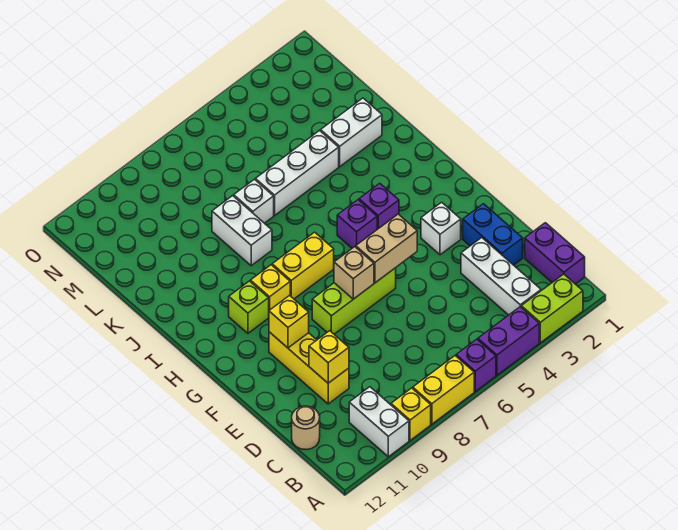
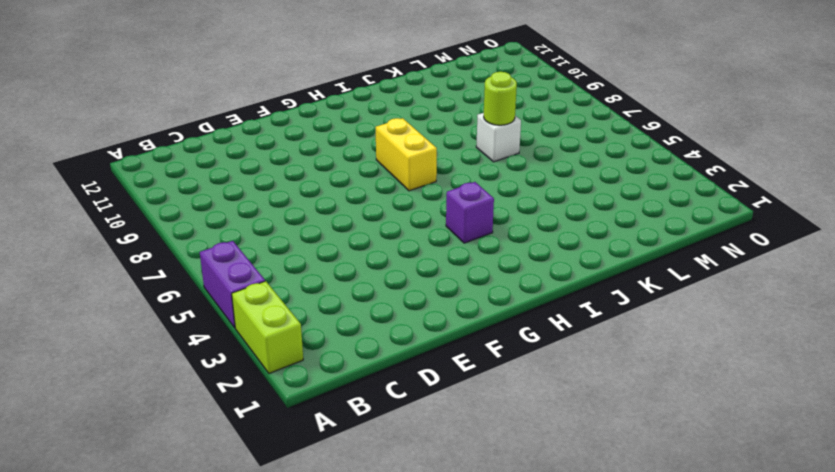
lime round brick K7 level 2 -> none
none -> purple brick A6 level 1
none -> yellow brick A7:A8 level 1
none -> yellow brick A9 level 1

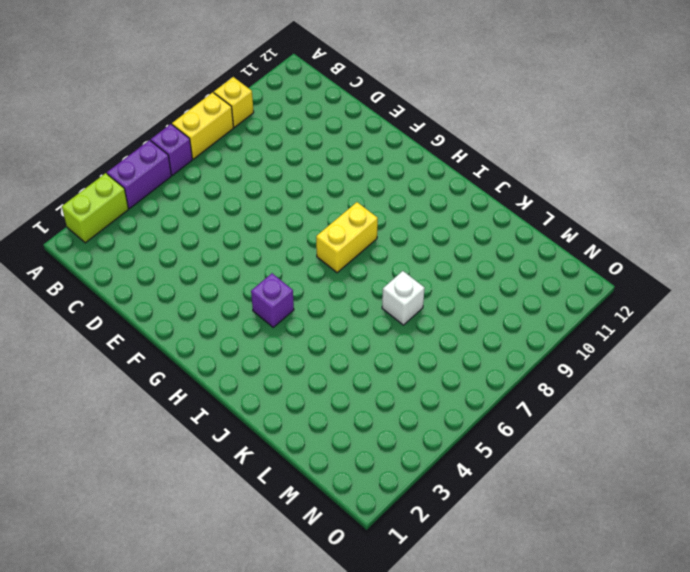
none -> white brick A10:B10 level 1
none -> purple brick B1:C1 level 1
none -> white brick B3:D3 level 1

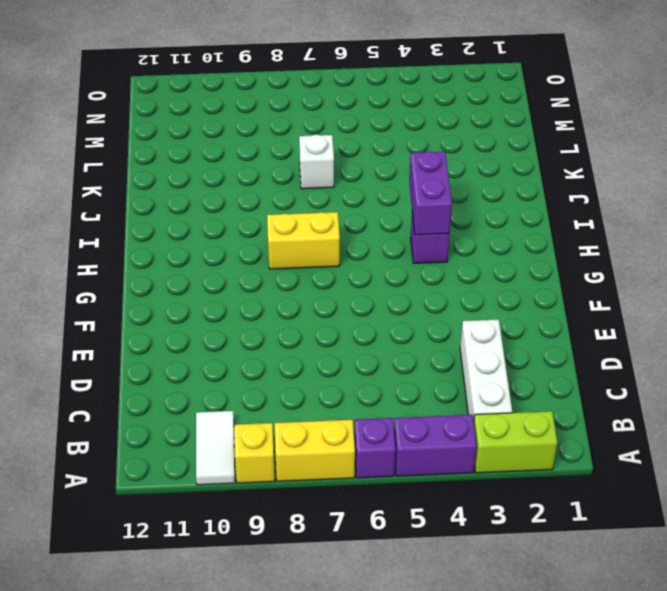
white tile A10:B10 level 1 -> white brick A10:B10 level 1
purple brick H4:I4 level 2 -> purple brick B1:C1 level 1
none -> tan round brick C12 level 1
none -> blue brick D2:E2 level 1
none -> yellow brick D10:F10 level 1

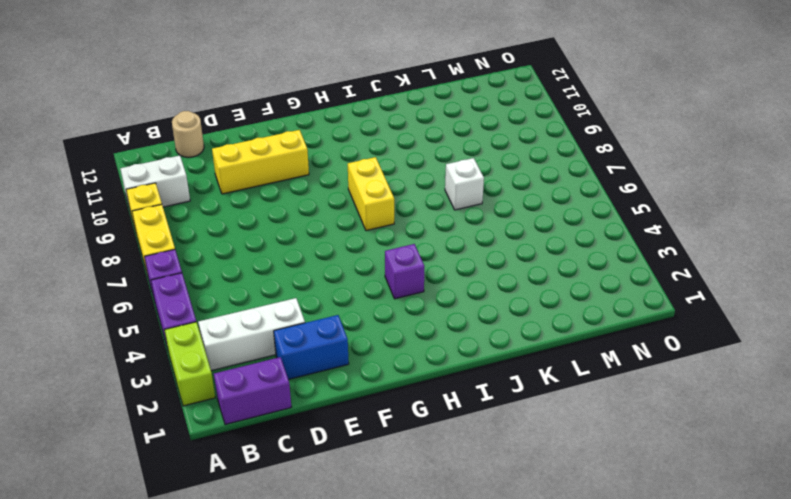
none -> white brick F3 level 1
none -> lime brick F6:F8 level 1
none -> purple brick H5 level 1

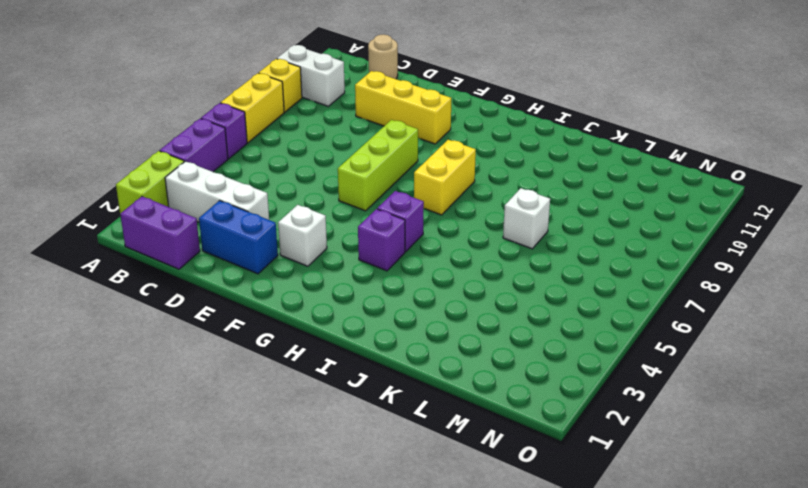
none -> yellow brick H9 level 1
none -> lime brick H10 level 1
none -> white brick J8:K8 level 1

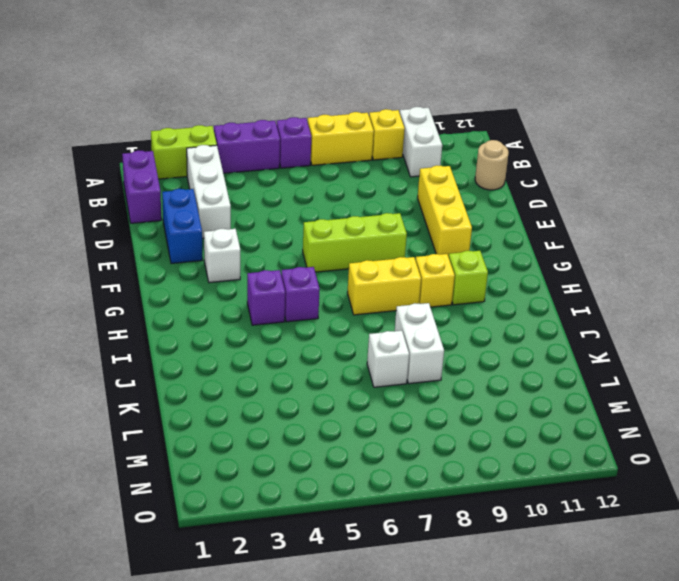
none -> white brick K2:K3 level 1
none -> white brick K4:K6 level 1
none -> yellow brick D10 level 2

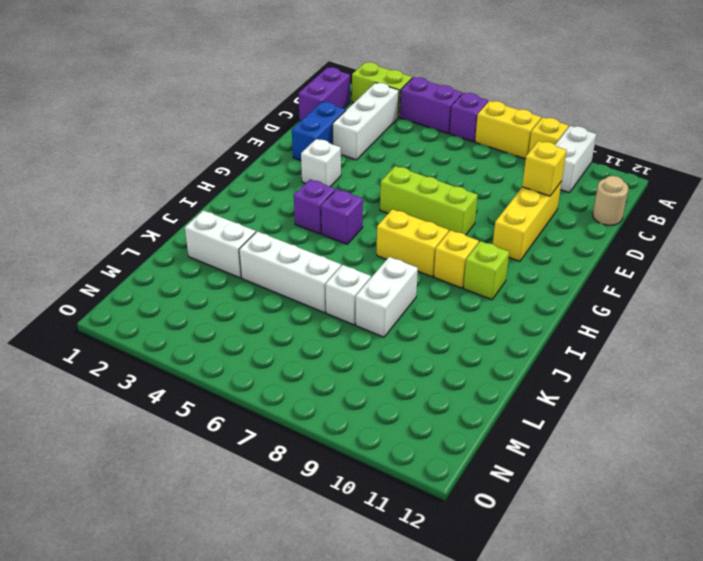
none -> tan brick F5:F6 level 2
none -> tan brick F7 level 2
none -> yellow brick F10 level 2

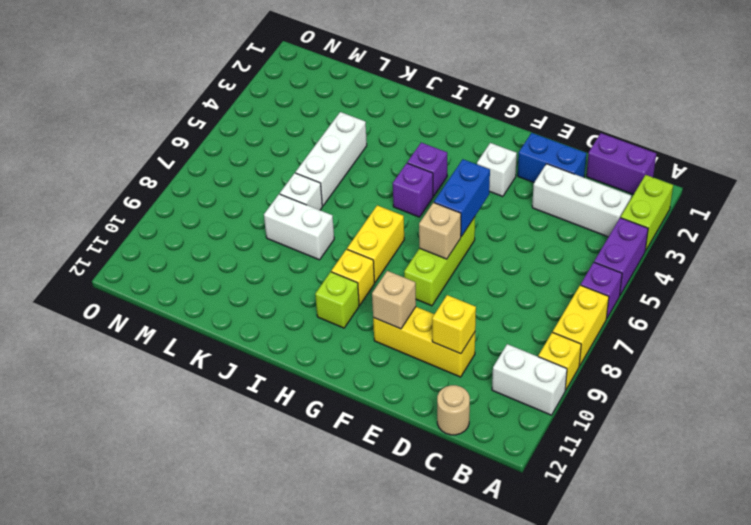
blue brick F5:F6 level 2 -> tan brick F5:F6 level 2
tan brick F10 level 2 -> yellow brick F10 level 2
none -> white brick K2:K3 level 1

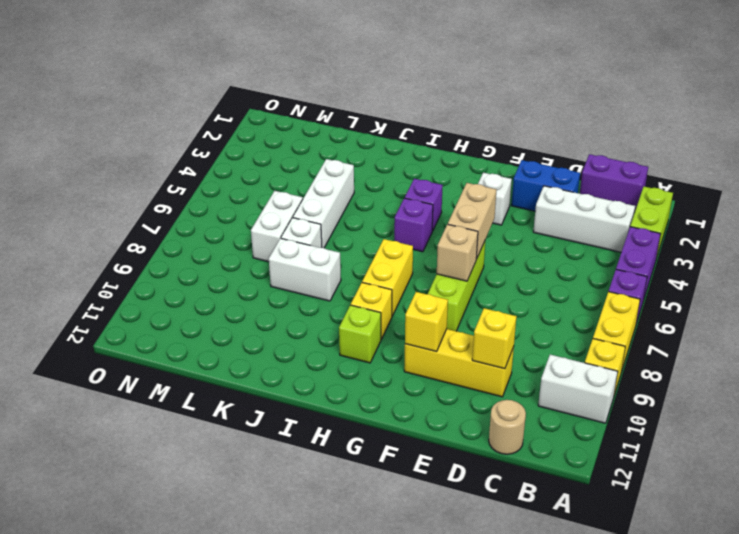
white brick L6:L7 level 1 -> white brick K2:K3 level 1

